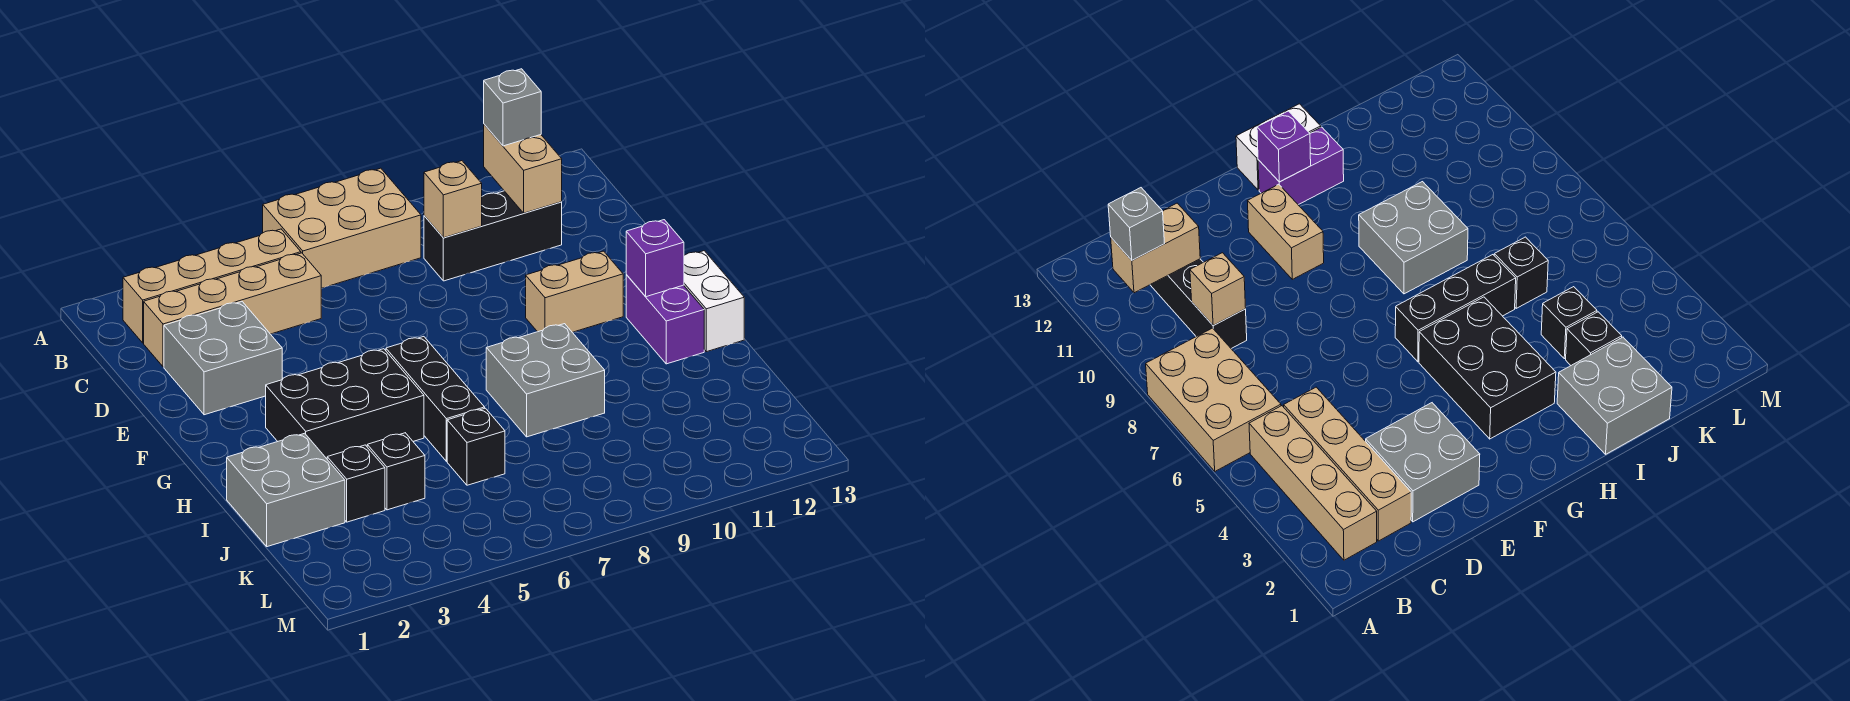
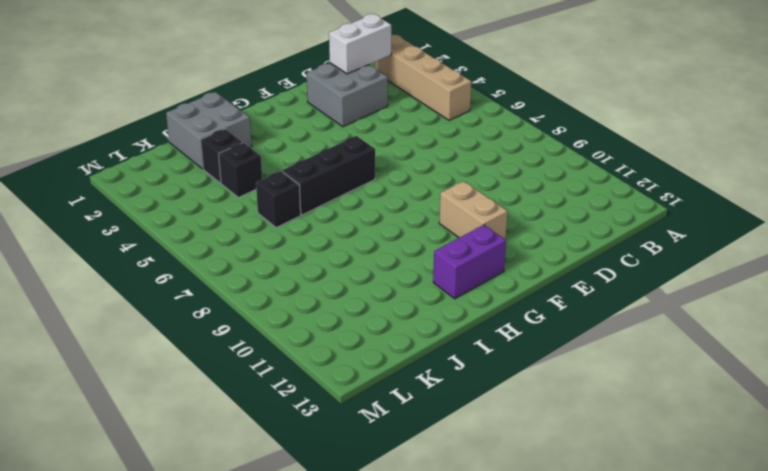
white brick C2:D2 level 2 -> white brick G13:H13 level 1
none -> tan brick A6:B8 level 1
none -> tan brick C2:C5 level 1
none -> black brick C9:C11 level 1

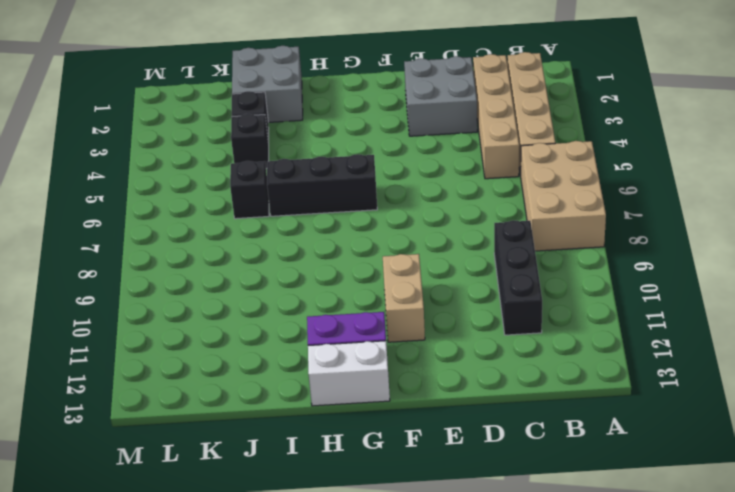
none -> black brick G3:H5 level 1
none -> grey brick H8:I9 level 1
none -> tan brick B11:C11 level 2

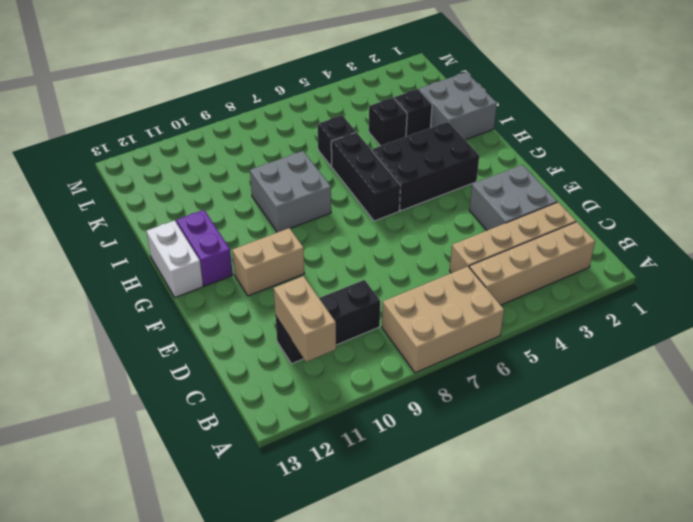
none -> tan brick C9 level 2
none -> purple brick G12 level 2
none -> grey brick B11 level 3

